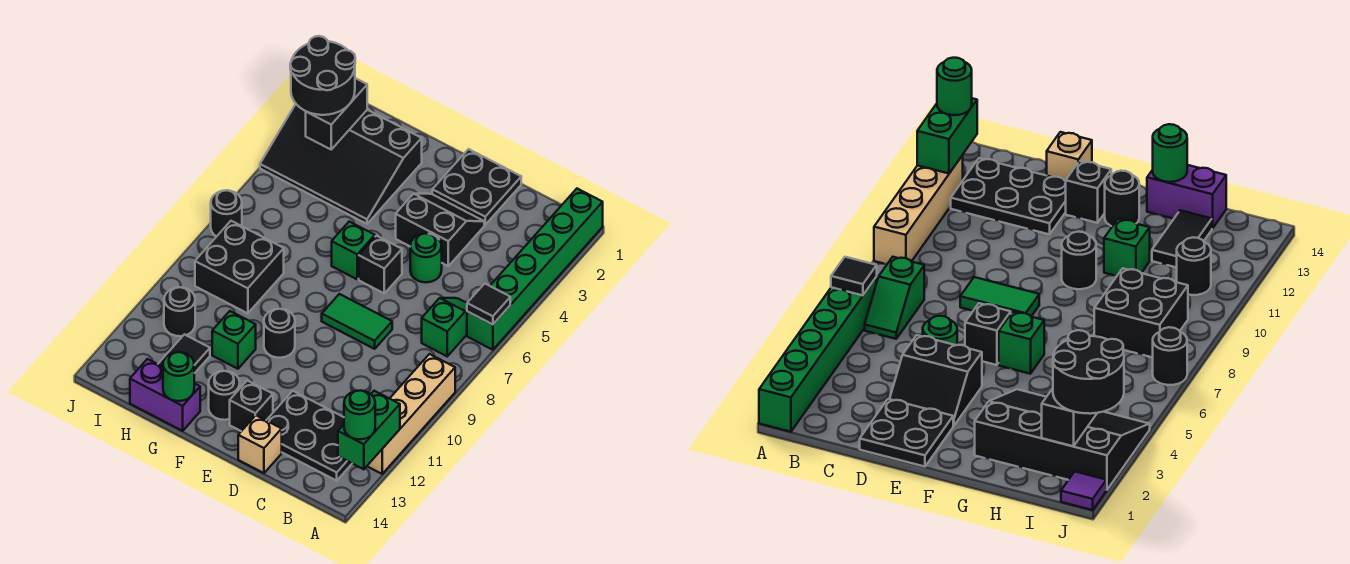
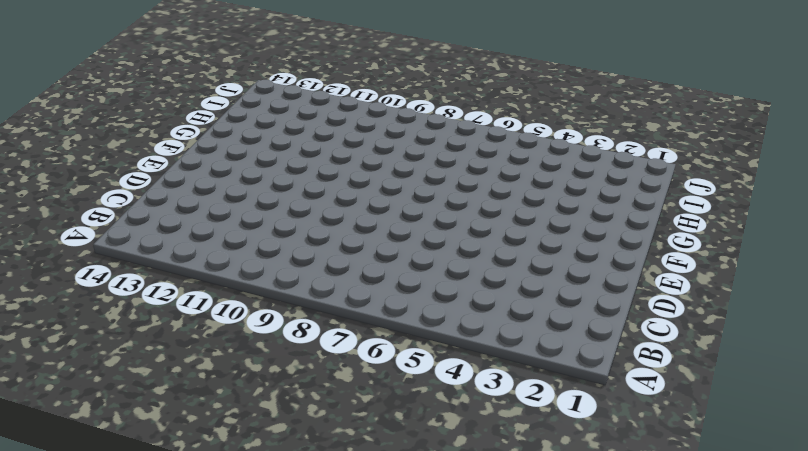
none -> green brick A1:A6 level 1
none -> tan brick A9:A12 level 1
none -> green slope B6:B7 level 1 top 7

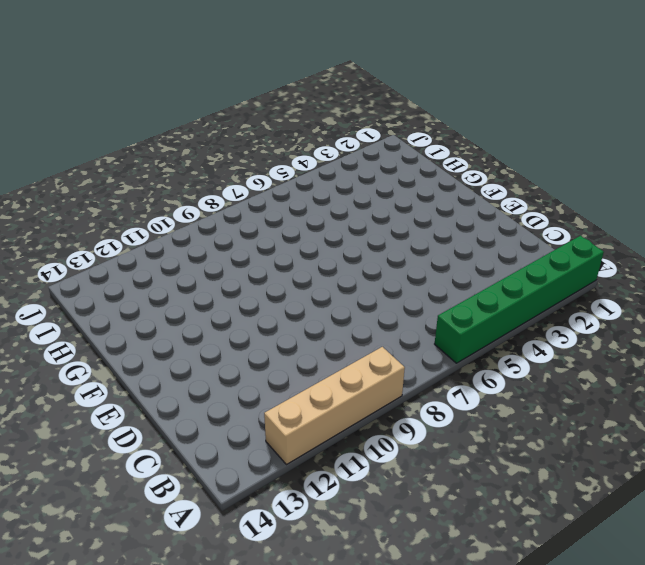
none -> green slope B6:B7 level 1 top 7
none -> black plate B12:D13 level 1
none -> black plate D1:E2 level 1

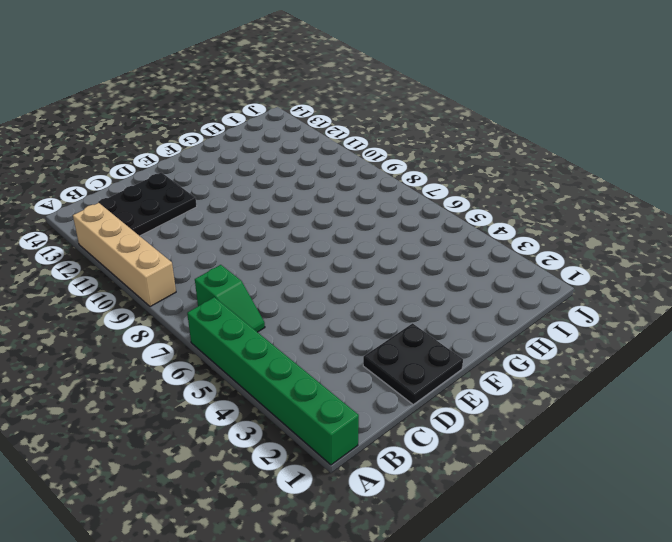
none -> black slope D3:E4 level 1 top 4
none -> green round brick D5 level 1
none -> green tile D8:E8 level 1

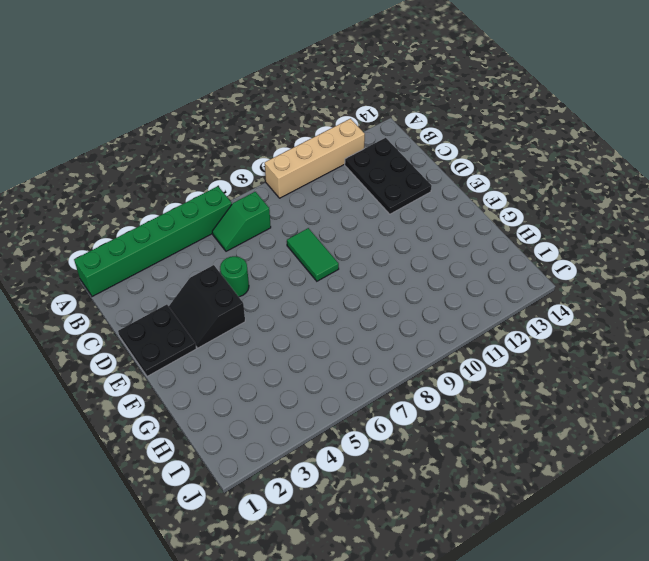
none -> tan brick D14 level 1
none -> black brick E6 level 1
none -> black brick E13 level 1

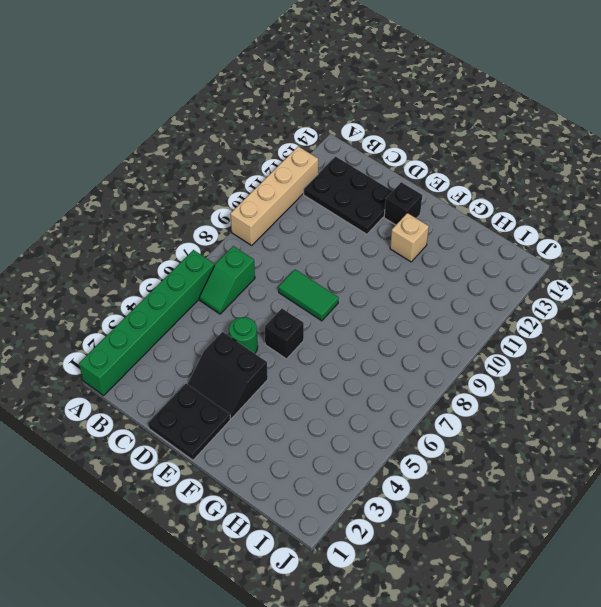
tan brick F12 level 1 -> tan brick D14 level 1
none -> green brick F6 level 1
none -> black round brick F10 level 1
none -> black round brick F13 level 1

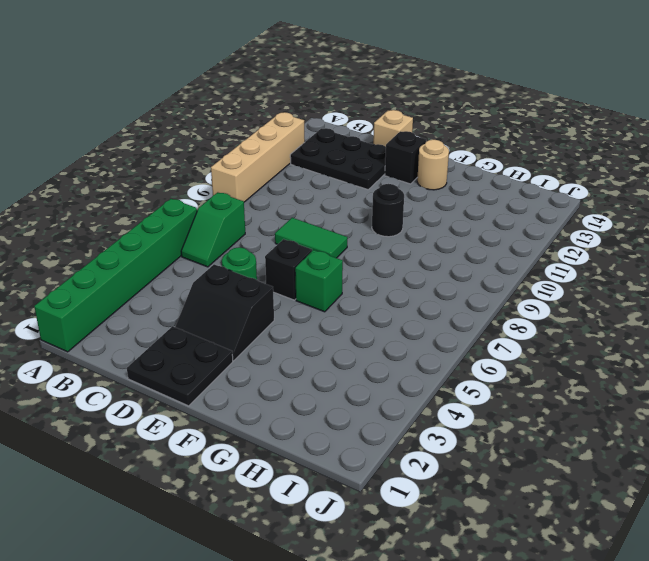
tan round brick F13 level 1 -> black round brick F13 level 1
none -> black slope G2:J4 level 1 top 2
none -> green brick G11 level 1
none -> purple brick G14:H14 level 1

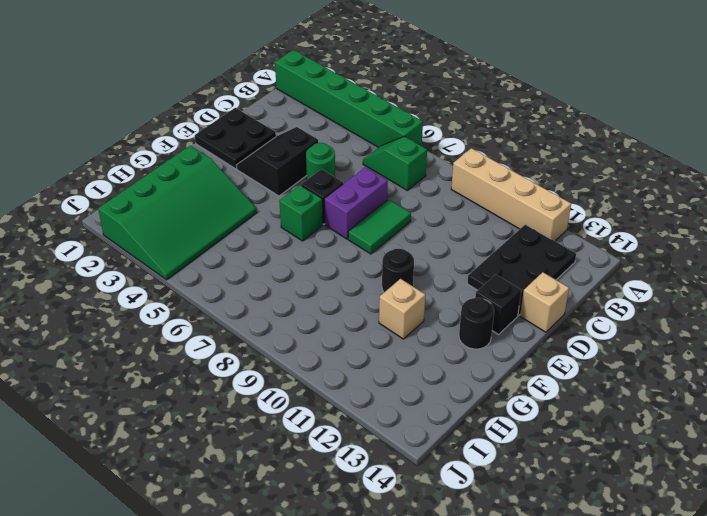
purple brick D7:E7 level 1 -> purple brick G14:H14 level 1
green slope G2:J4 level 1 top 2 -> black slope G2:J4 level 1 top 2
tan brick G11 level 1 -> green brick G11 level 1
none -> black brick H8:I9 level 1
none -> black tile H12:H13 level 1
none -> black round brick I11 level 1

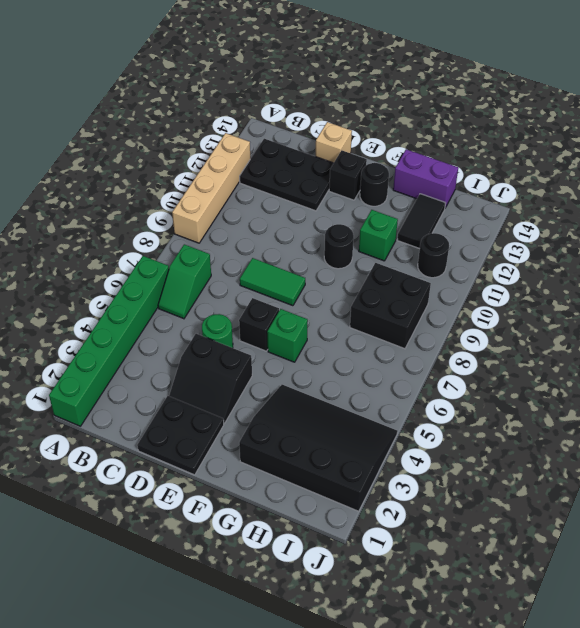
none -> purple tile J1 level 1
none -> black round brick J7 level 1
none -> black tile A6 level 2

